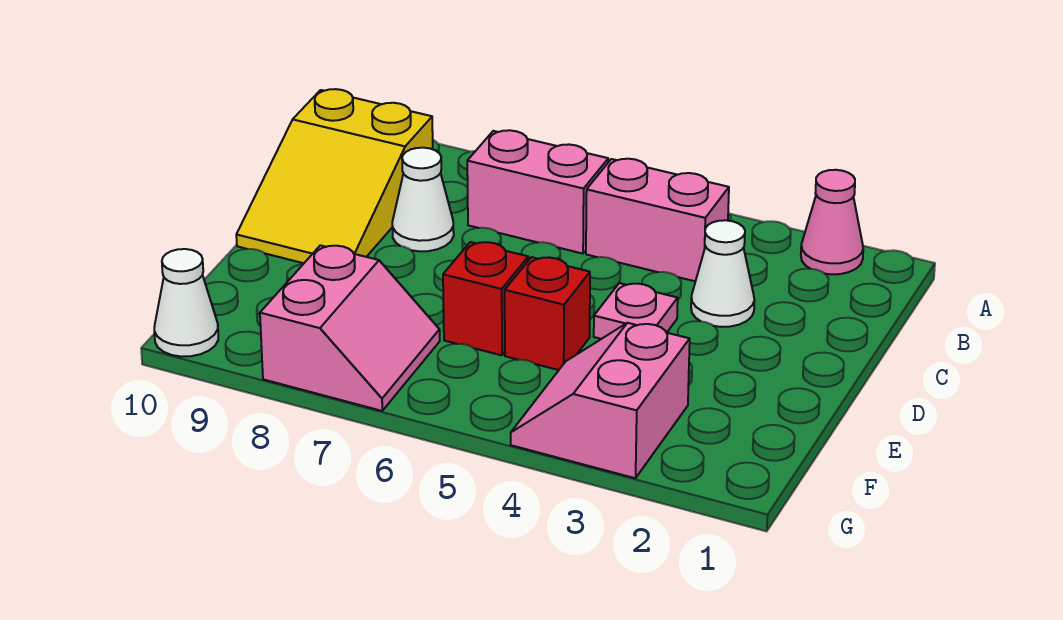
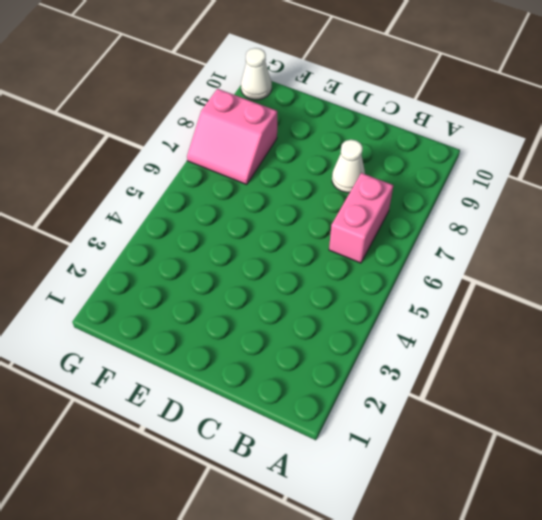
none -> pink cone A2 level 1
none -> pink brick B4:B5 level 1
none -> yellow slope B9:D10 level 1 top B

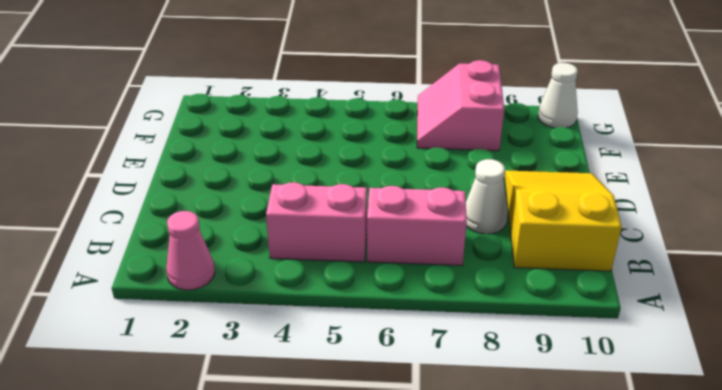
none -> white cone C3 level 1
none -> pink plate D4 level 1
none -> red brick E5 level 1

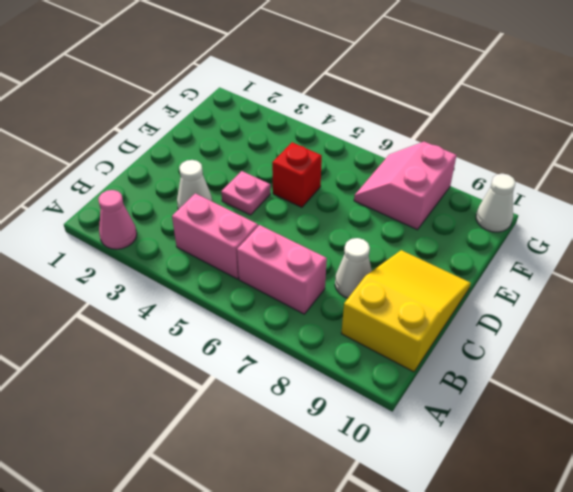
none -> red brick E6 level 1
none -> pink slope F3:G4 level 1 top 3

